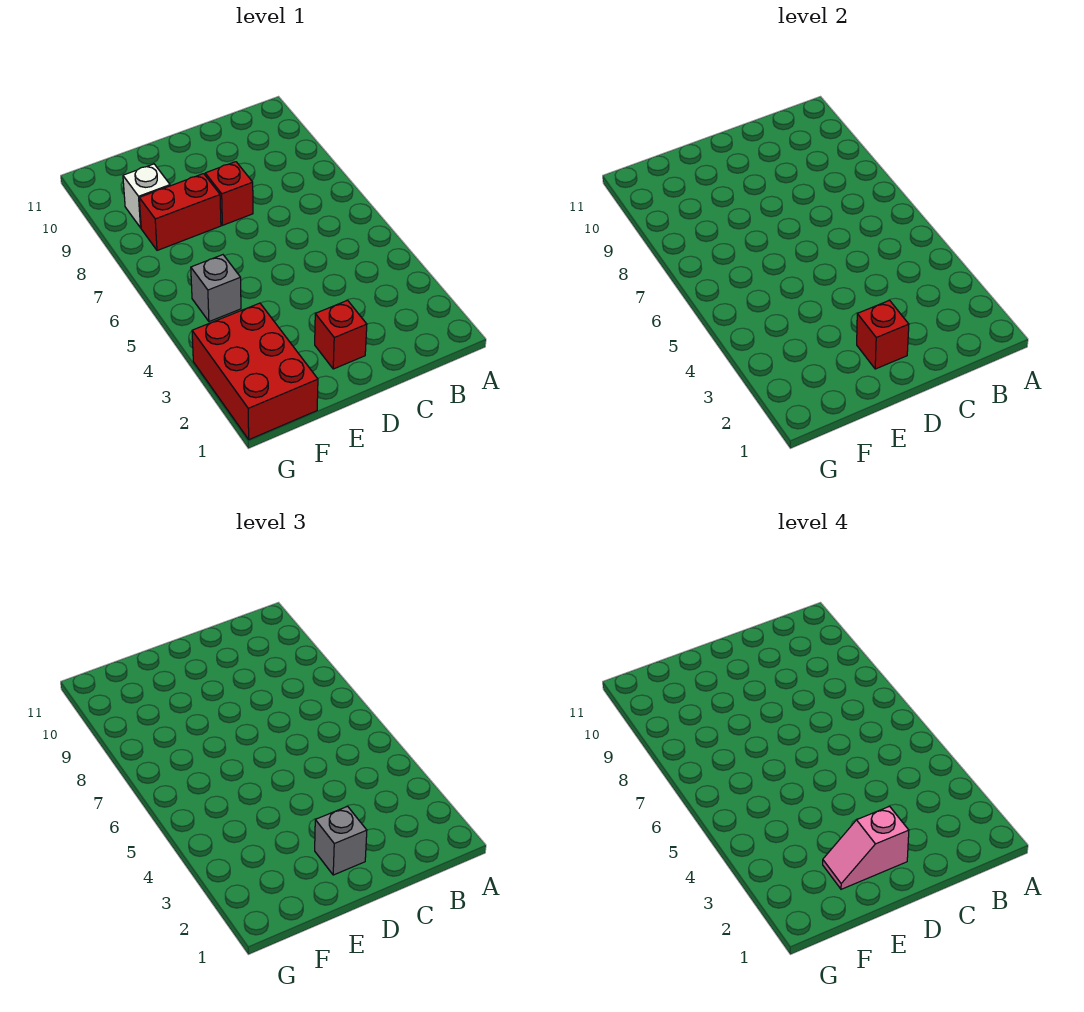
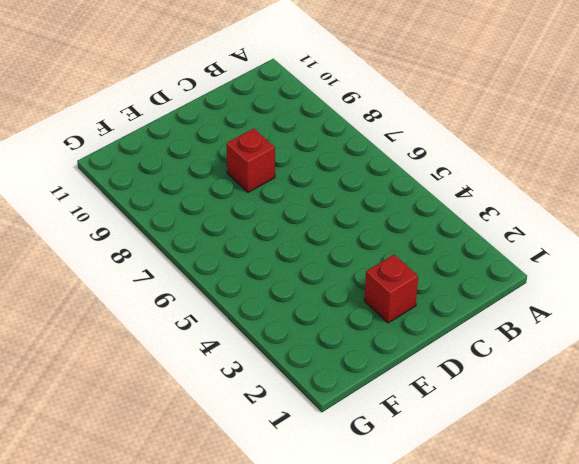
none -> red brick E8:F8 level 1
none -> red brick F1:G3 level 1

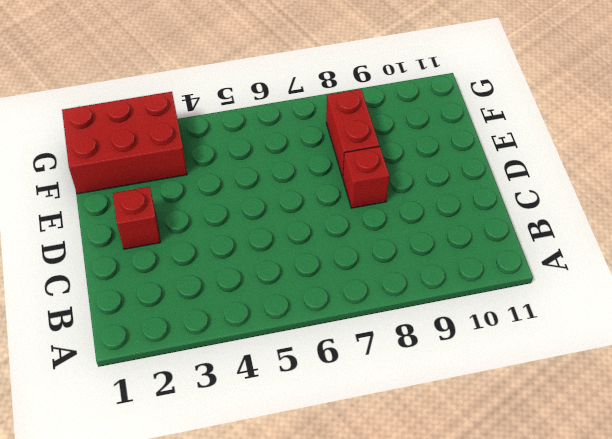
none -> grey brick F5 level 1
none -> white brick F9 level 1

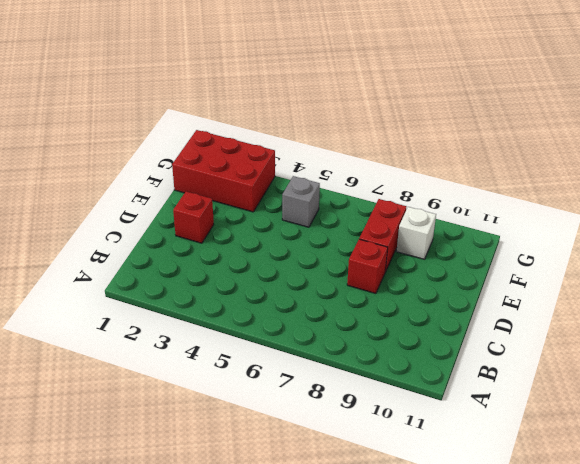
none -> red brick D2 level 2
none -> grey brick D2 level 3

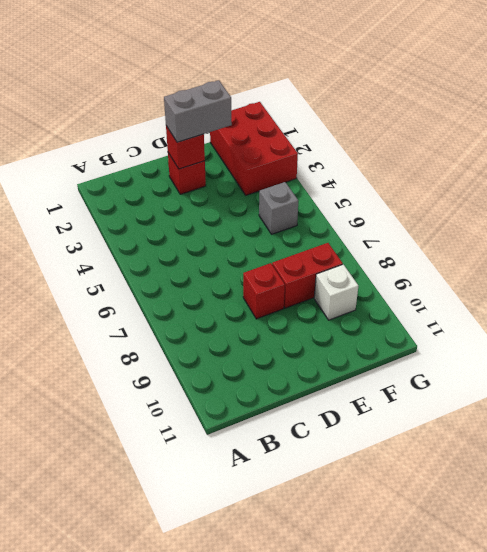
grey brick D2:E2 level 3 -> grey brick D2 level 3
none -> pink slope D2:E2 level 4 top D

